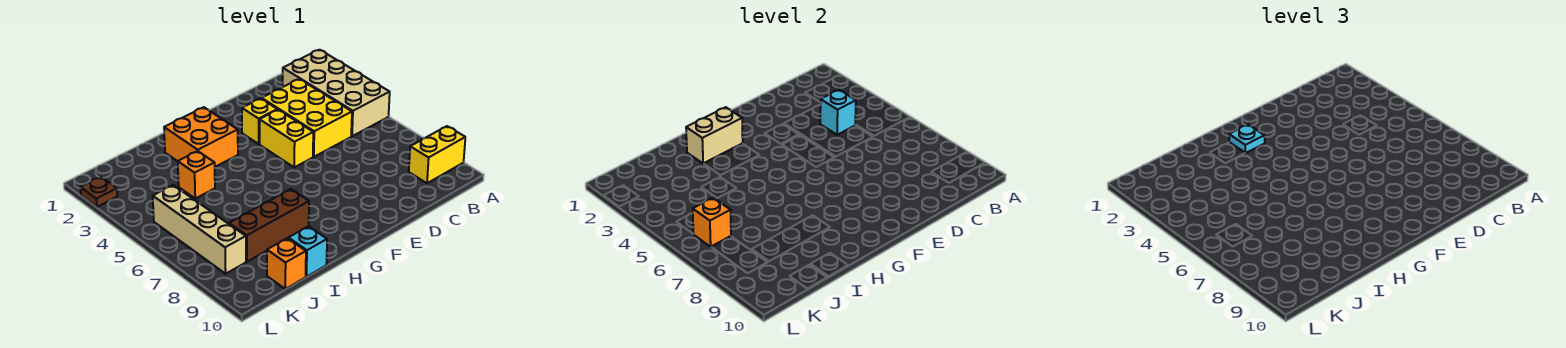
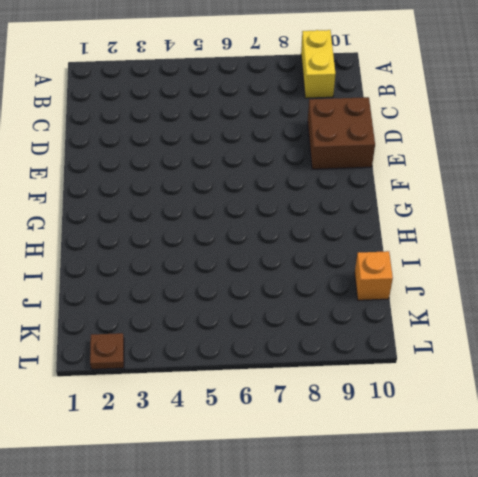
brown brick D9:E10 level 1 -> none
none -> tan brick A2:B5 level 1
none -> yellow brick C3:D5 level 1
none -> yellow brick E3 level 1

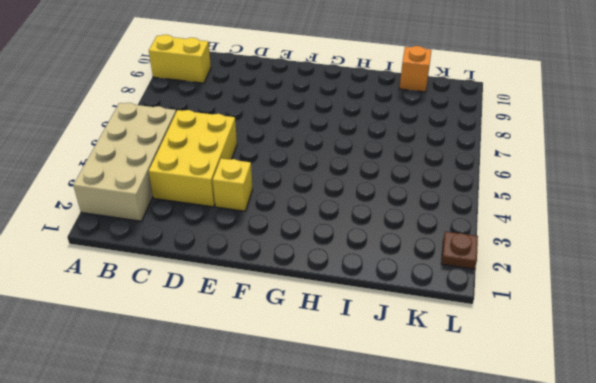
none -> yellow brick E4:E5 level 1
none -> orange brick G2:H3 level 1
none -> brown brick H8:J8 level 1

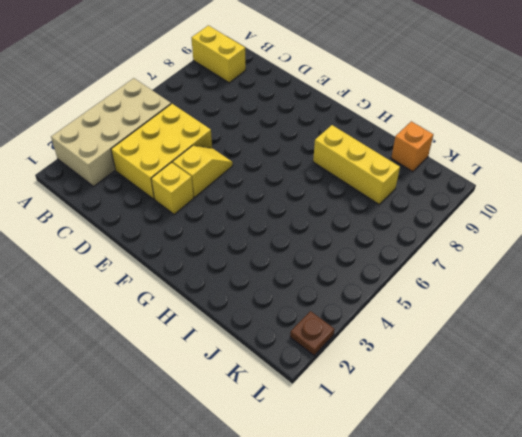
yellow slope E4:E5 level 1 top 4 -> yellow brick E4:E5 level 1
yellow brick H8:J8 level 1 -> brown brick H8:J8 level 1
none -> orange brick G2:H3 level 1
none -> orange brick I4 level 1
none -> cyan brick I10 level 1

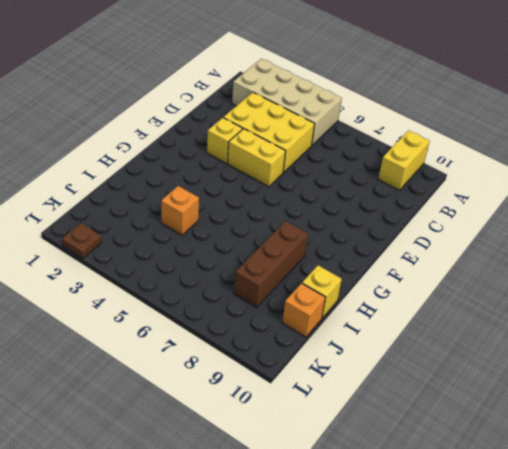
yellow brick I10 level 1 -> cyan brick I10 level 1
none -> orange brick G2:H3 level 1
none -> tan brick K5:K8 level 1
none -> cyan brick C4 level 2

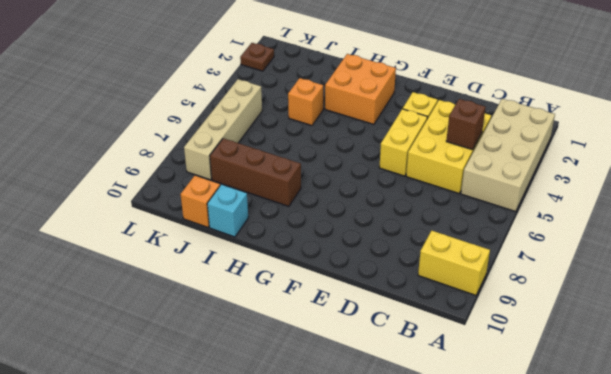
brown brick C4 level 2 -> cyan brick C4 level 2
none -> tan brick G2:H2 level 2
none -> orange brick K6 level 2
none -> cyan plate G2 level 3

